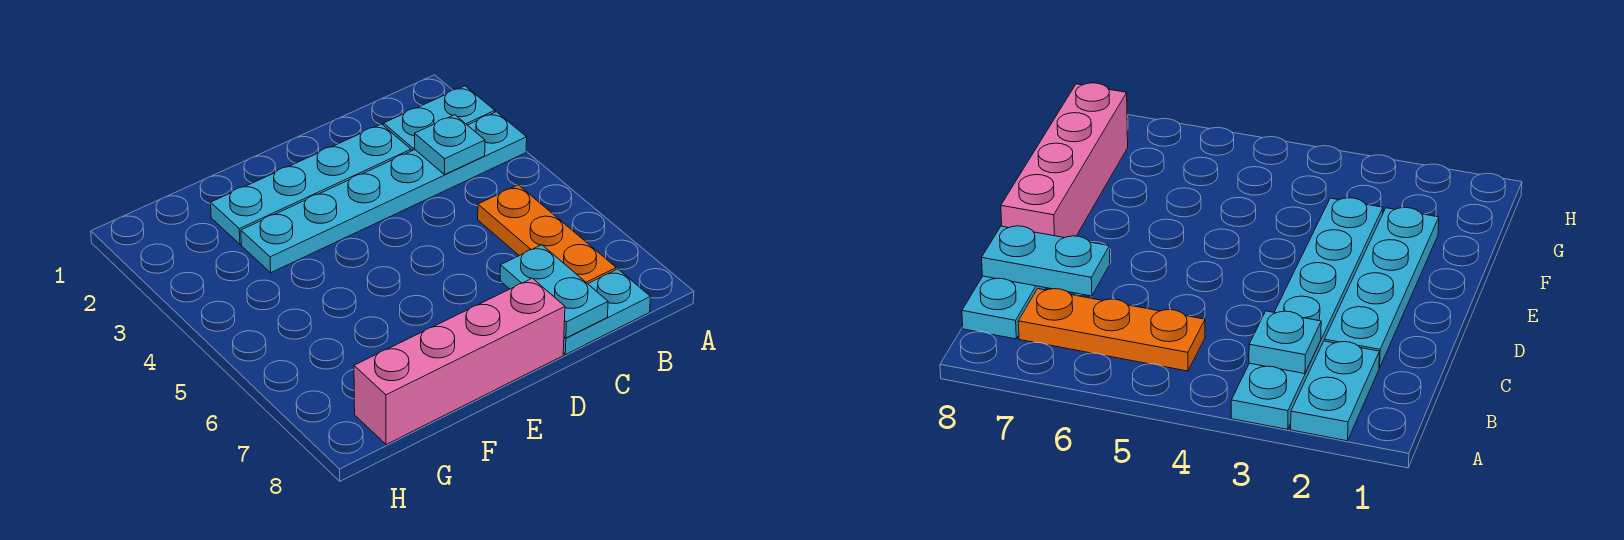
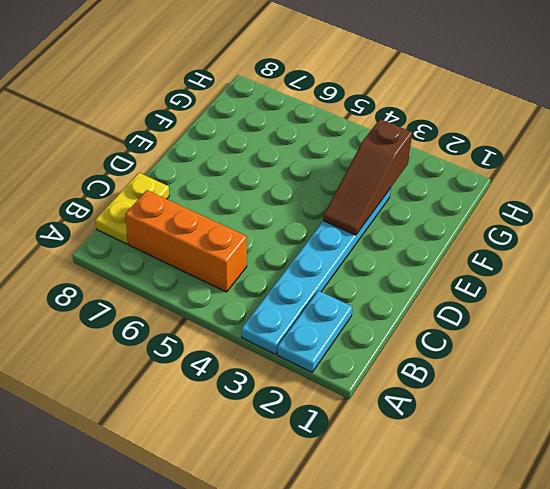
orange brick B5:B7 level 1 -> orange plate B5:B7 level 1
yellow plate B8:C8 level 1 -> cyan plate B8:C8 level 1
brown slope E3:G3 level 2 top G -> none
none -> cyan plate C2:F2 level 1
none -> pink brick D8:G8 level 1

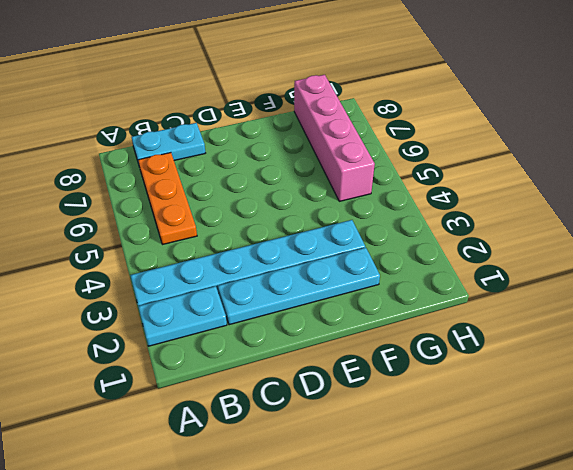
pink brick G5:G8 level 1 -> pink brick D8:G8 level 1
none -> cyan plate B3 level 2
none -> cyan plate C7:C8 level 2

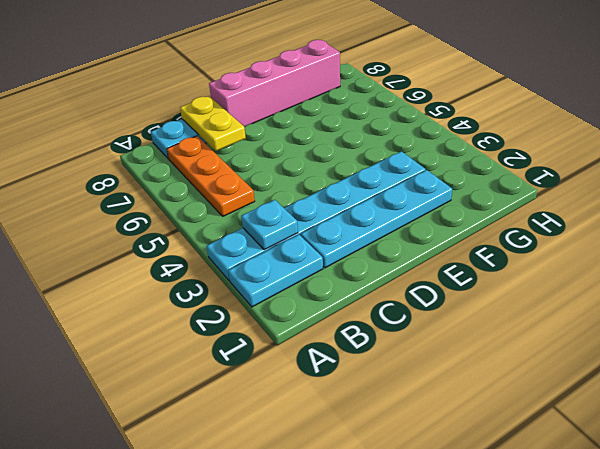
yellow plate C7:C8 level 2 -> cyan plate C7:C8 level 2

